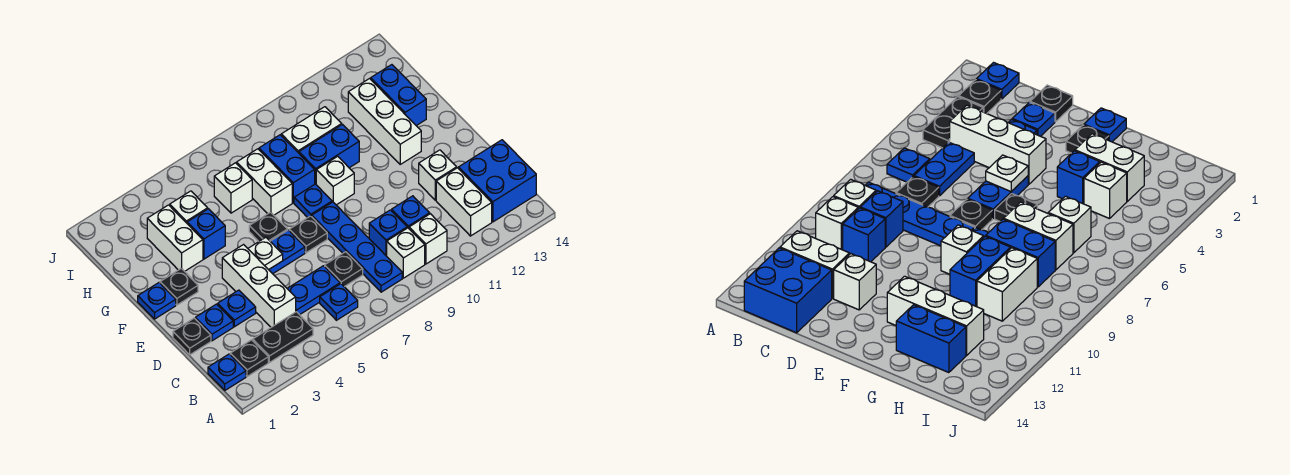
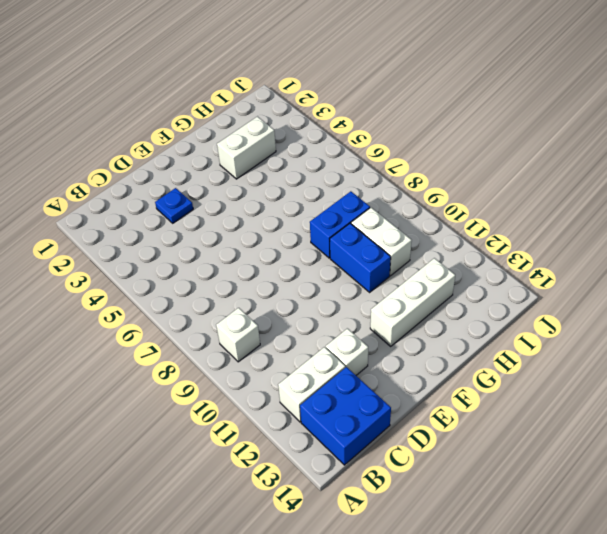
none -> blue plate B1 level 1
none -> black plate B2 level 1
none -> black plate B3:B4 level 1
none -> blue plate B6 level 1

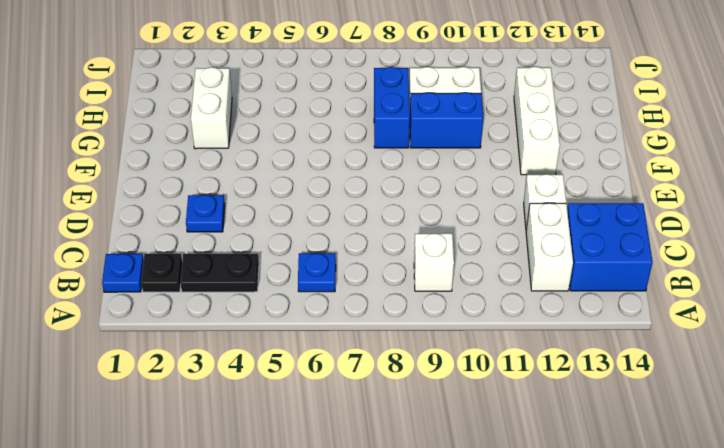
none -> blue plate B8:E8 level 1
none -> white brick B10 level 1
none -> white brick C4:E4 level 1
none -> blue plate C5:C6 level 1

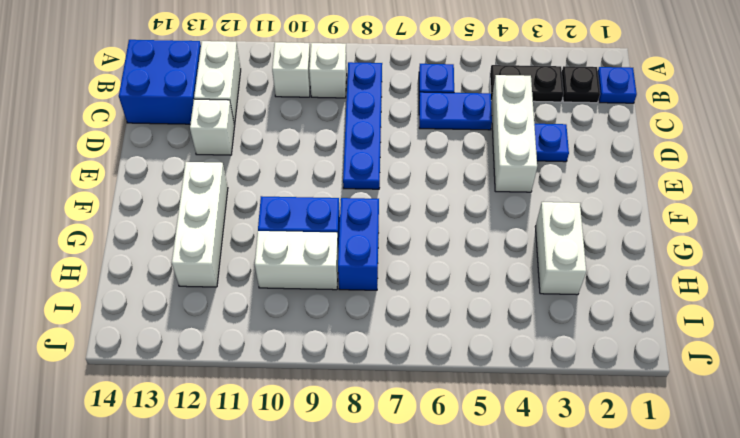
none -> black plate C7 level 1
none -> blue brick C9 level 1
none -> blue brick C10 level 1
none -> black plate D1 level 1

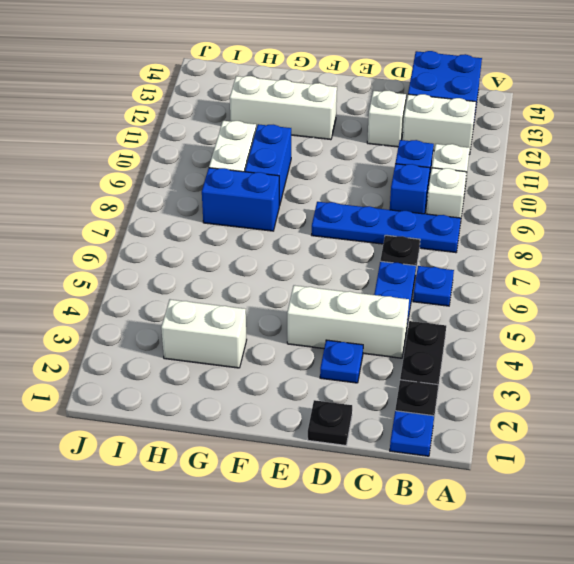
none -> blue plate D2 level 1
none -> blue plate E5:E6 level 1
none -> black plate E7 level 1
none -> blue plate F1 level 1

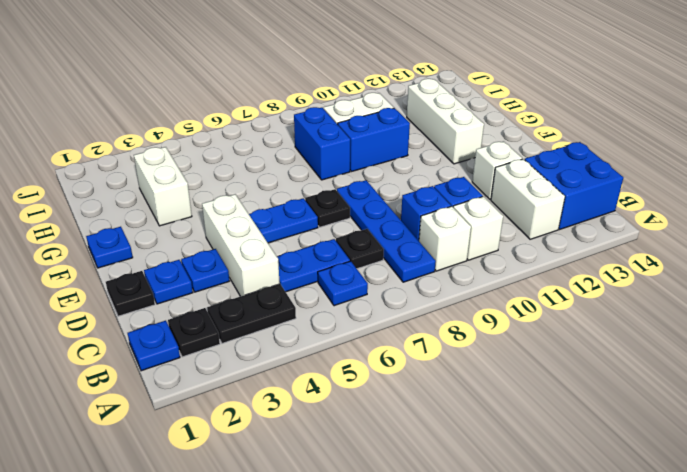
none -> black plate F2 level 1
none -> black plate F6 level 1
none -> blue plate F8 level 1
none -> white brick F9 level 1

